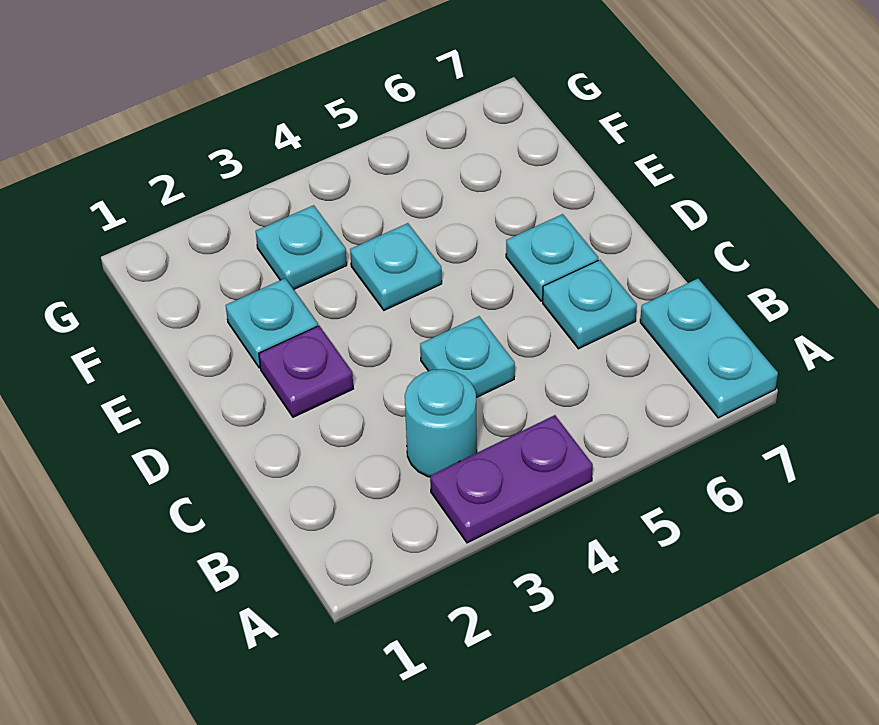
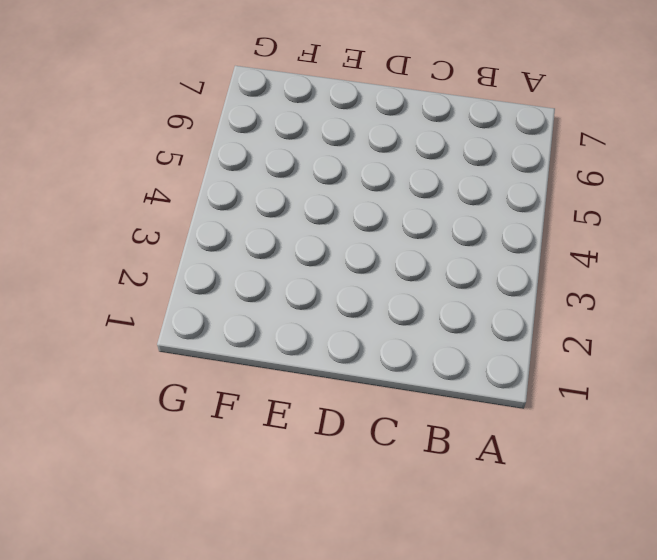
none -> purple plate A3:A4 level 1
none -> cyan plate A7:B7 level 1

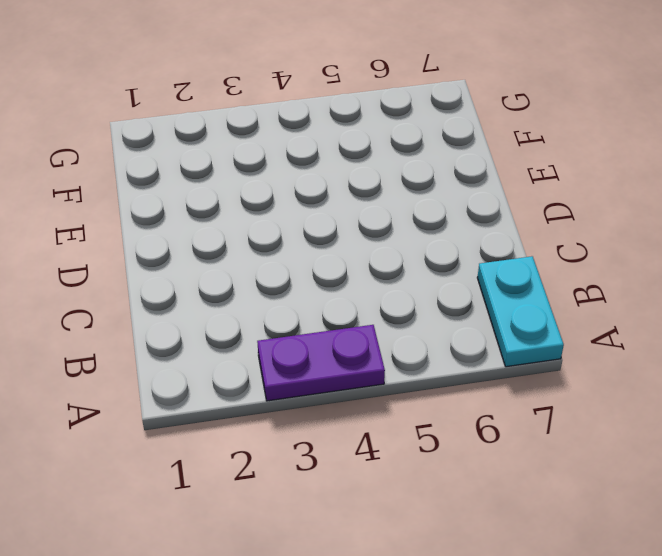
none -> cyan round brick B3 level 1
none -> cyan plate C4 level 1

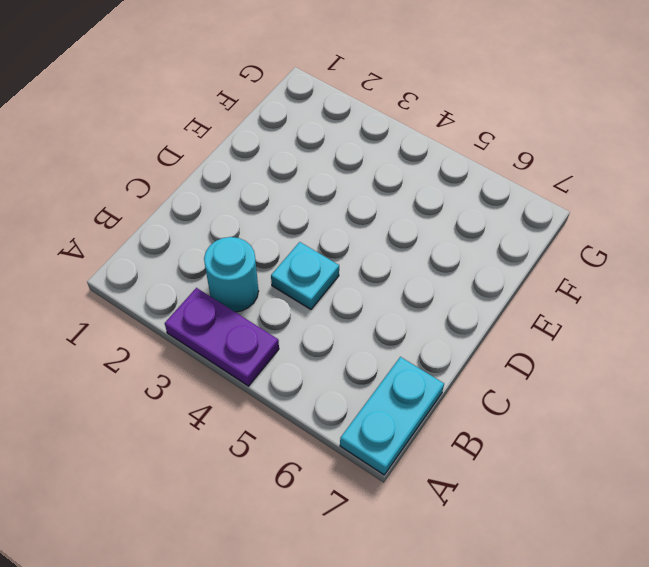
none -> cyan plate C6 level 1
none -> purple plate D2 level 1

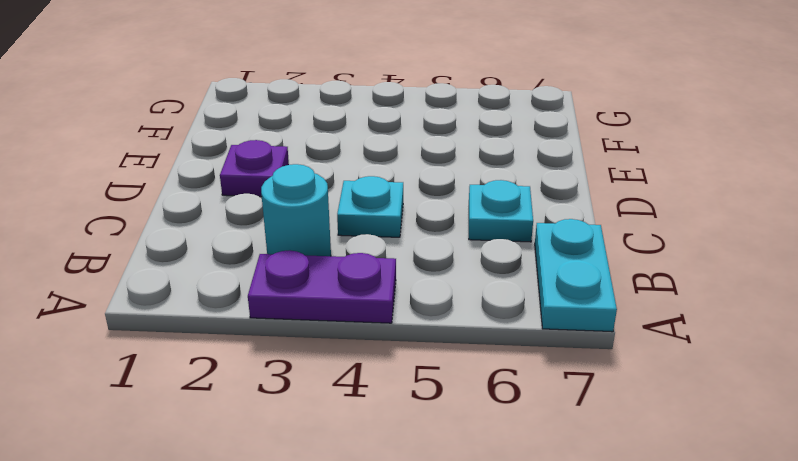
none -> cyan plate D6 level 1
none -> cyan plate E2 level 1

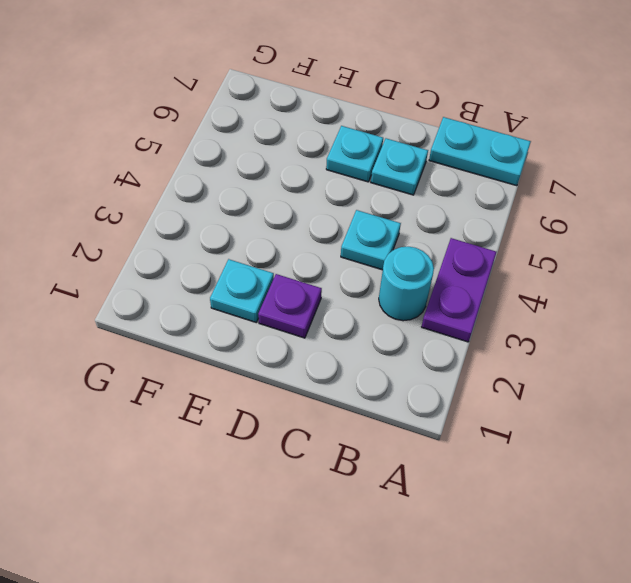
none -> cyan plate E4 level 1
none -> cyan plate F3 level 1

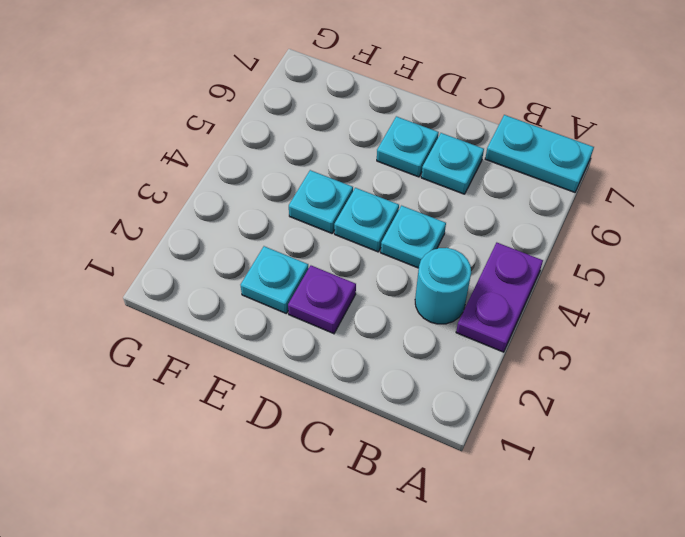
cyan plate D4 level 1 -> cyan plate F3 level 1

